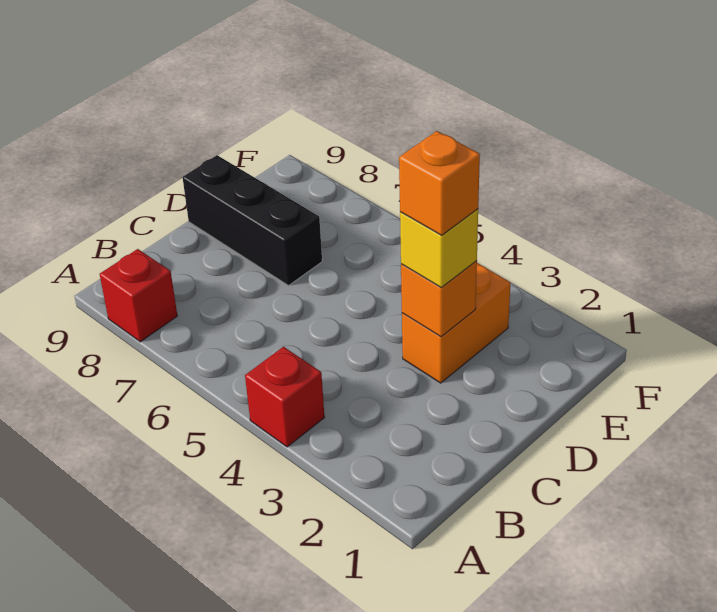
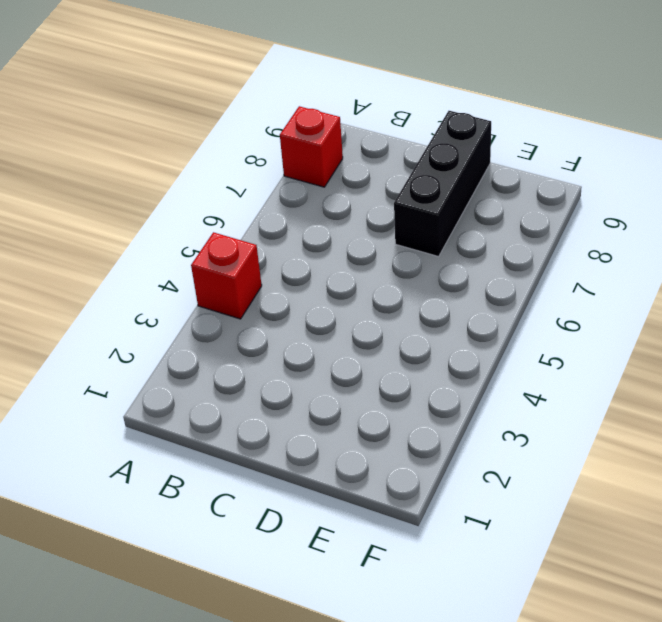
none -> orange brick D3:E3 level 1
none -> orange brick D3 level 2

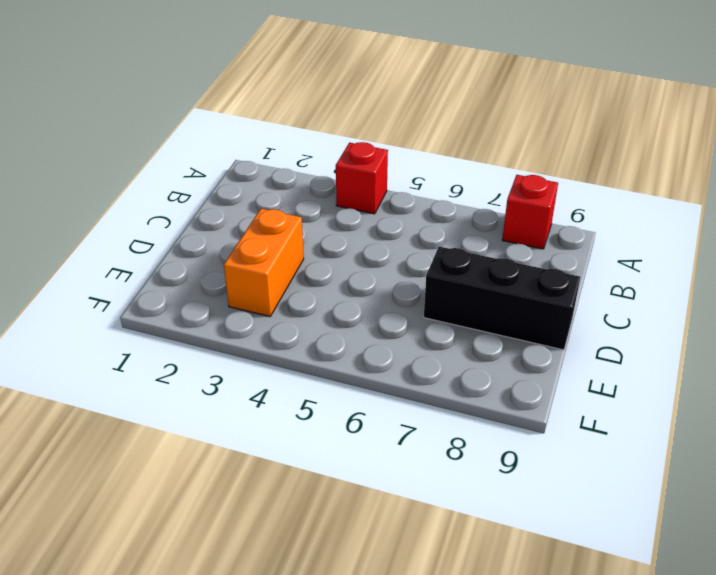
none -> orange brick D3 level 2
none -> yellow brick D3 level 3

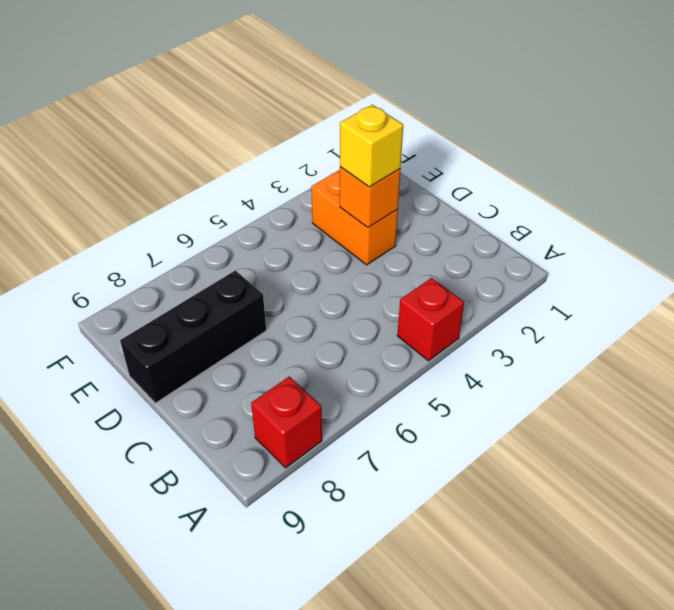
none -> orange brick D3 level 4

